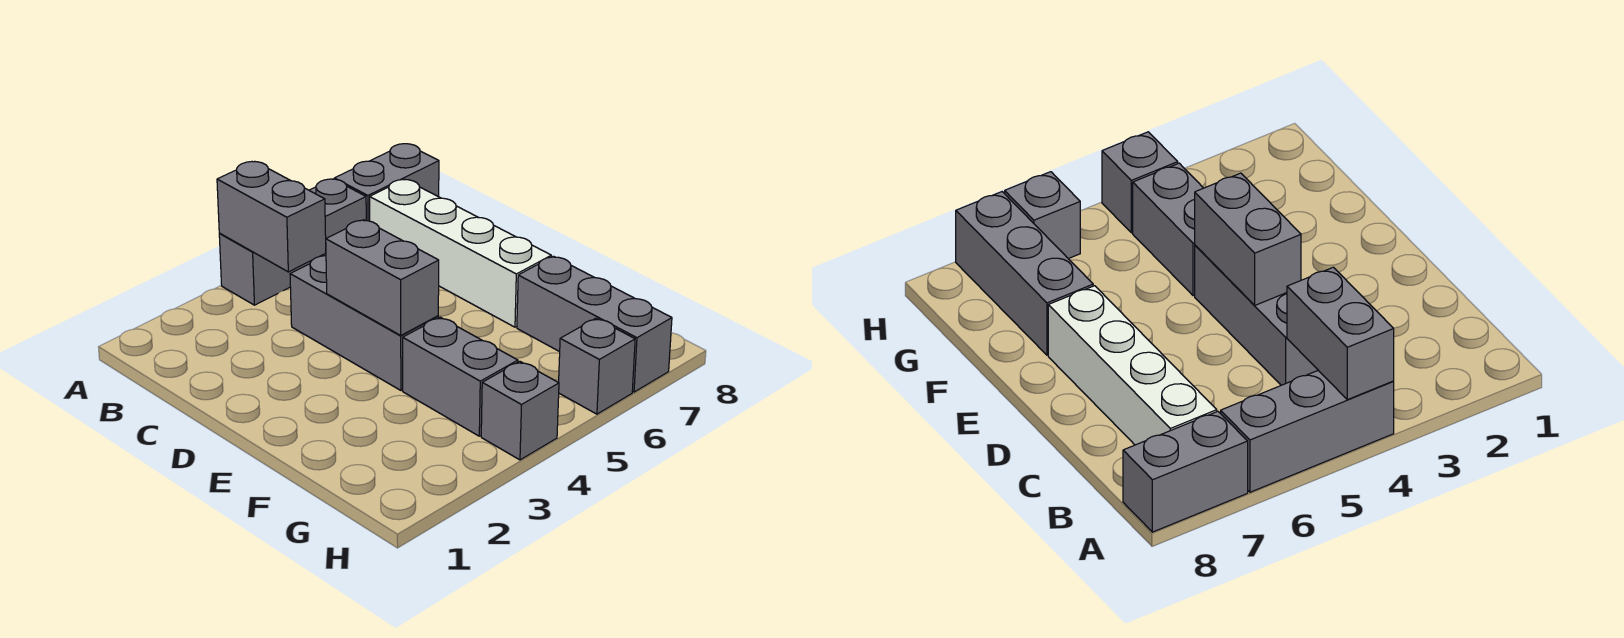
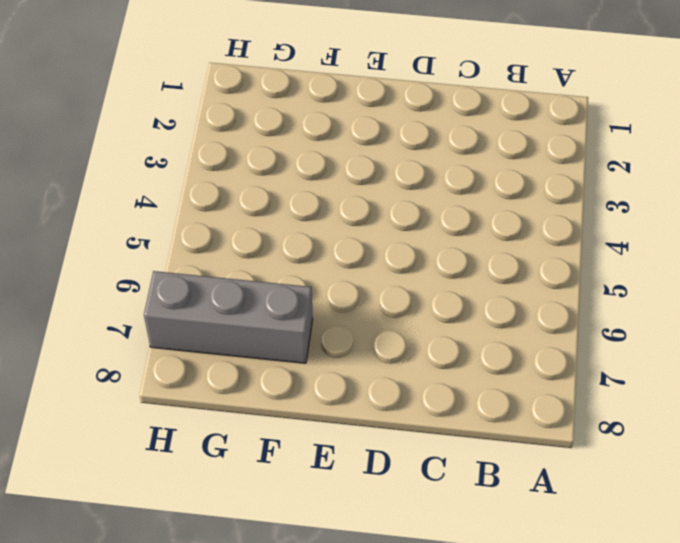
none -> grey brick A4:A6 level 1
none -> grey brick A7:A8 level 1

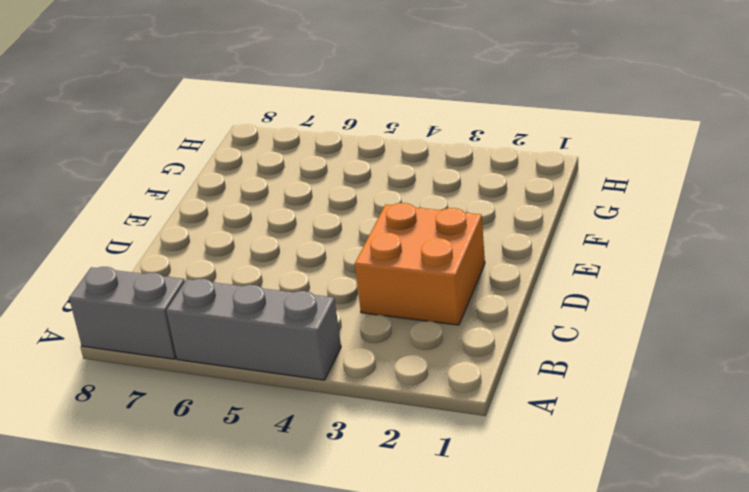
orange brick C2:D3 level 1 -> none
none -> white brick B7:E7 level 1
none -> grey brick C4:E4 level 1

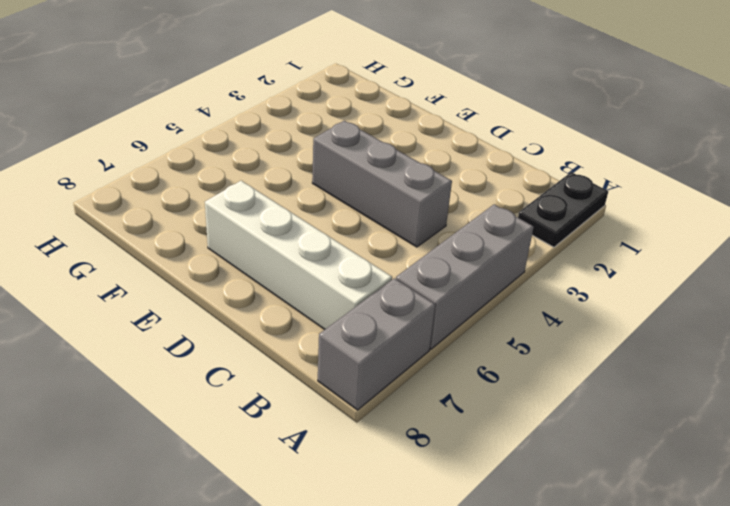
black plate A1:A2 level 1 -> none
none -> grey brick F4:G4 level 1
none -> grey brick F7:H7 level 1

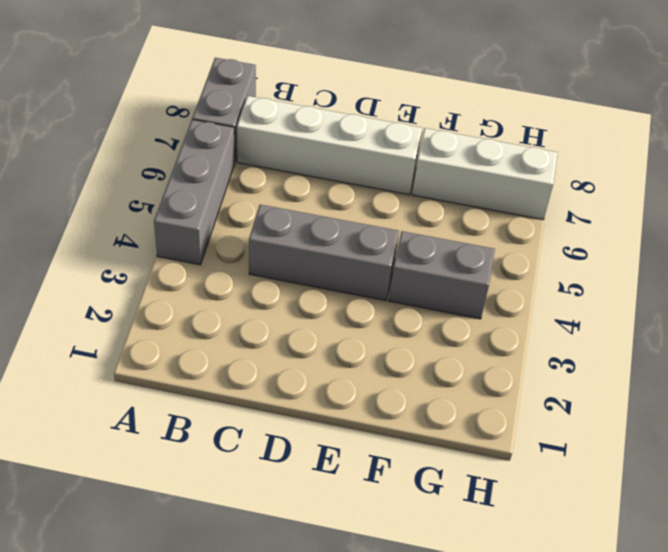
white brick F7:H7 level 1 -> grey brick F7:H7 level 1
none -> grey brick H4 level 1
none -> grey brick H6 level 1

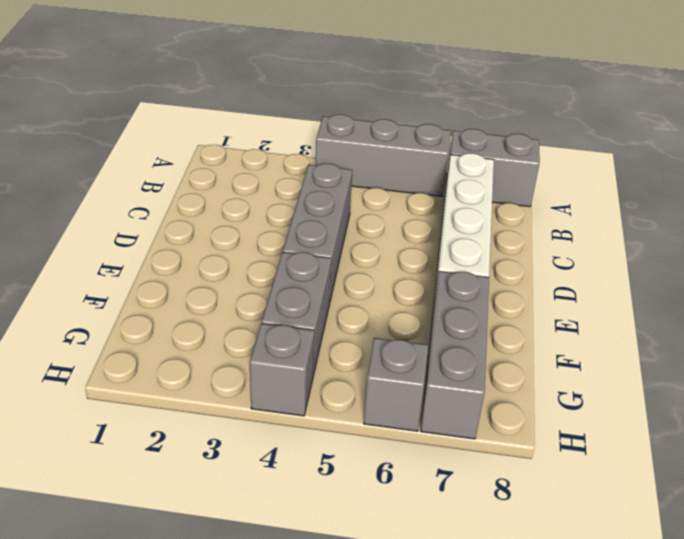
none -> grey brick A4:B4 level 2
none -> grey brick D4:E4 level 2

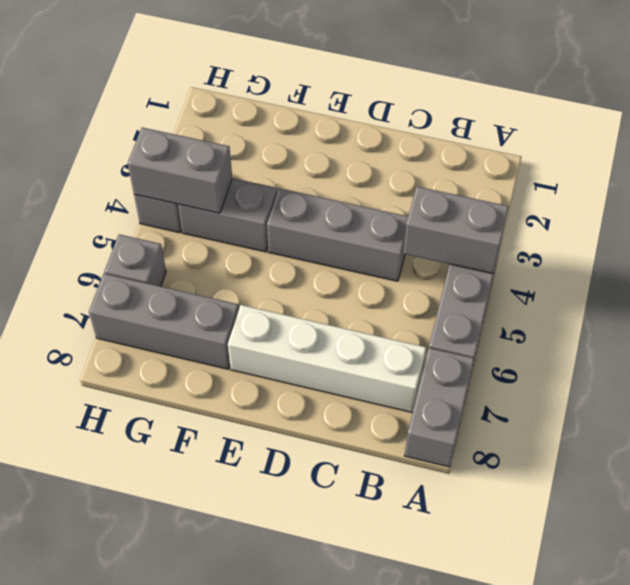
grey brick G4:H4 level 2 -> grey brick D4:E4 level 2

